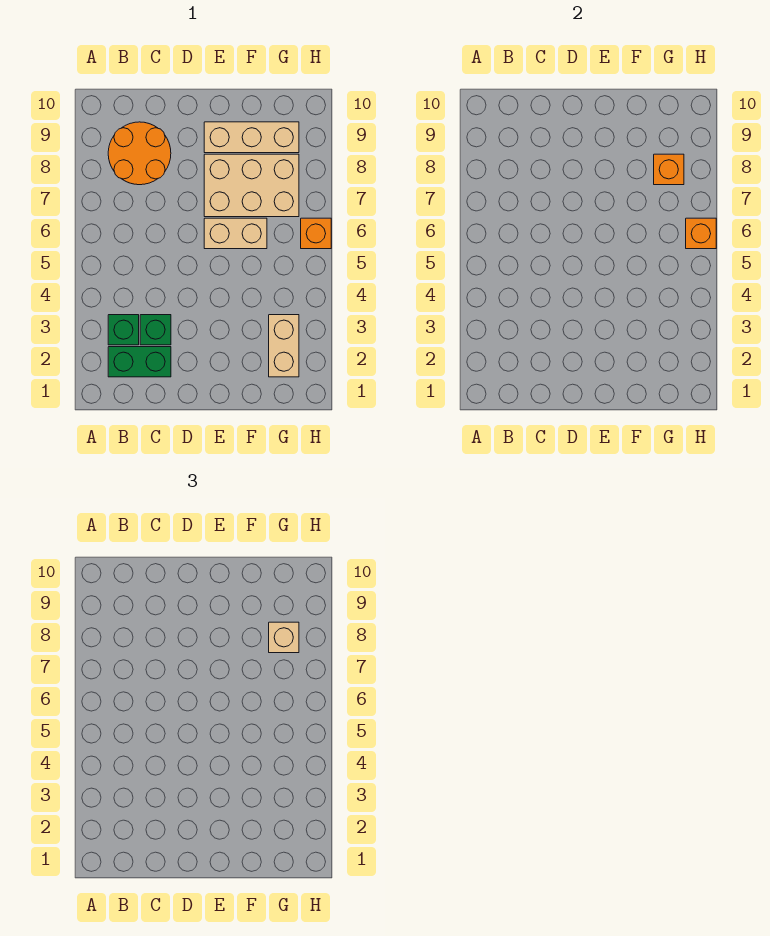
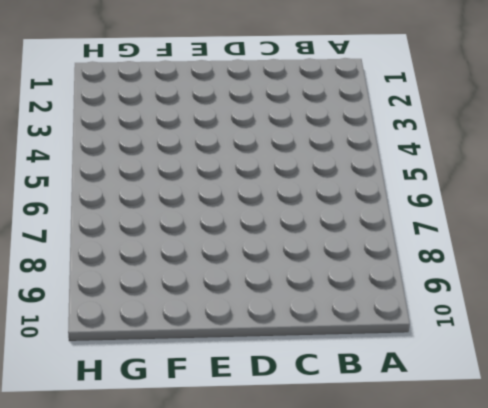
none -> green brick B2:C2 level 1
none -> green brick B3 level 1
none -> orange round brick B8:C9 level 1

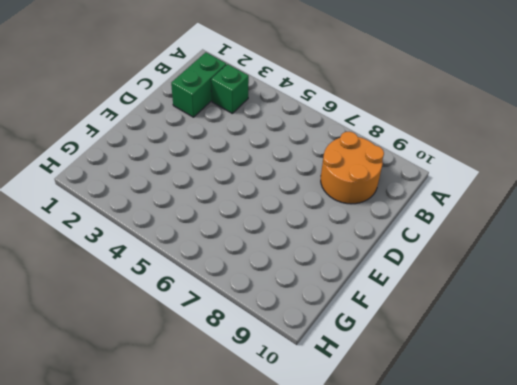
none -> green brick C3 level 1
none -> tan brick E6:F6 level 1
none -> tan brick E7:G8 level 1

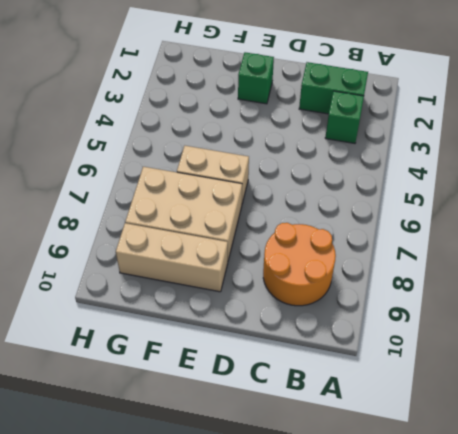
green brick E2 level 1 -> green brick C3 level 1
none -> tan brick G2:G3 level 1
none -> orange brick H6 level 1
none -> orange brick G8 level 2

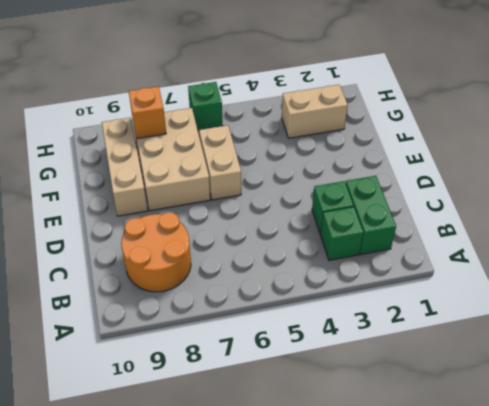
green brick H6 level 1 -> orange brick H6 level 1
none -> orange brick H6 level 2
none -> tan brick G8 level 3

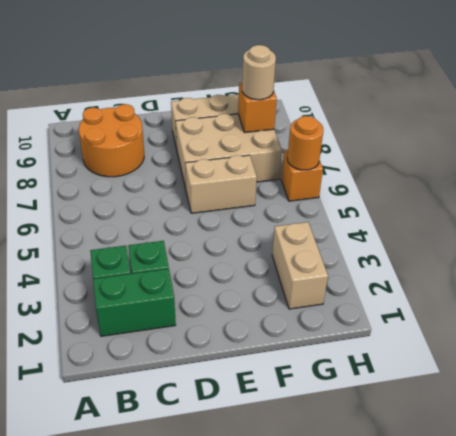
tan round brick G8 level 3 -> tan brick G8 level 3
orange round brick H6 level 2 -> orange brick H6 level 2

